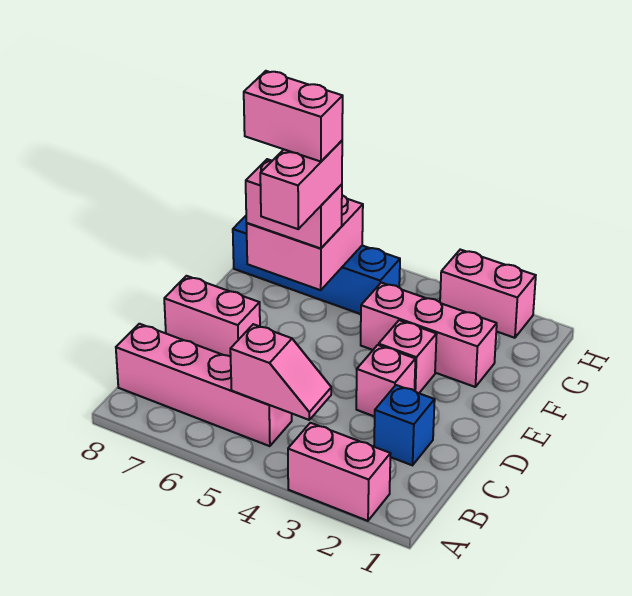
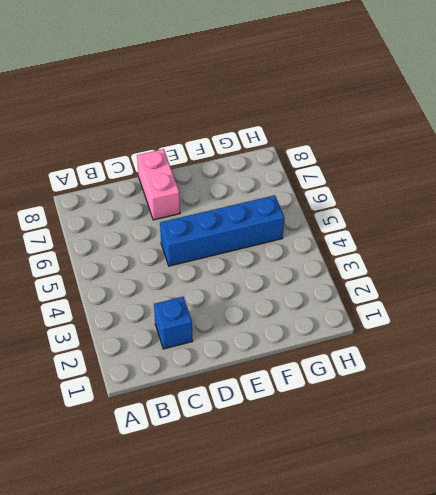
blue brick D5:G5 level 1 -> blue brick G5:G8 level 1
none -> pink brick A2:A3 level 1
none -> pink brick B5:B8 level 1
none -> pink brick D3 level 1

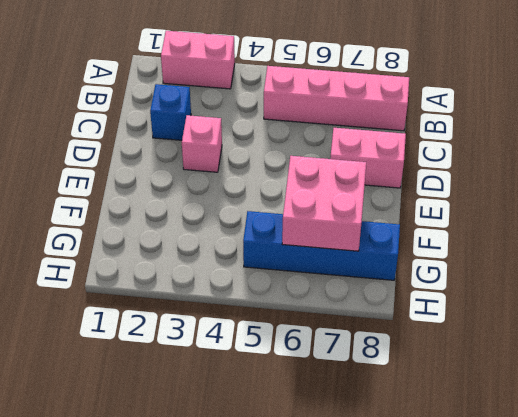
none -> pink brick E3 level 1
none -> pink brick F2:F4 level 1
none -> pink brick H2:H3 level 1

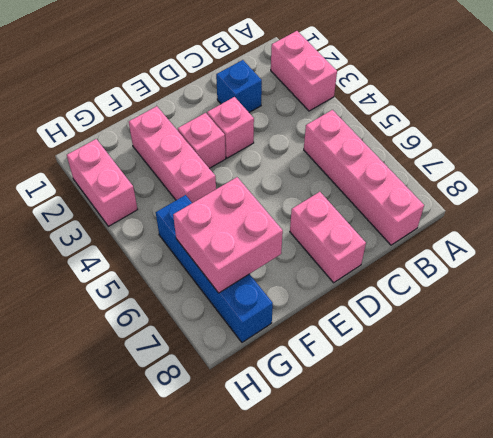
none -> pink slope B4:B5 level 2 top 5
none -> pink brick F6:F7 level 3
none -> pink brick E6:F6 level 4

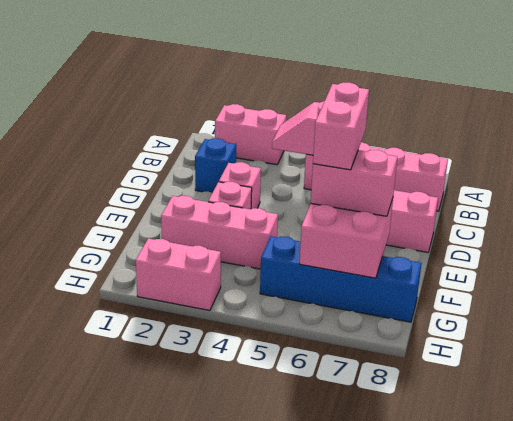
none -> pink brick F6:F7 level 5

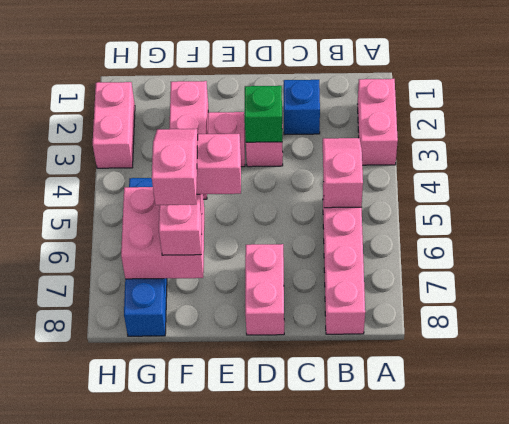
green brick D3 level 2 -> none
pink slope F6:F7 level 5 top 7 -> pink brick F6:F7 level 5

